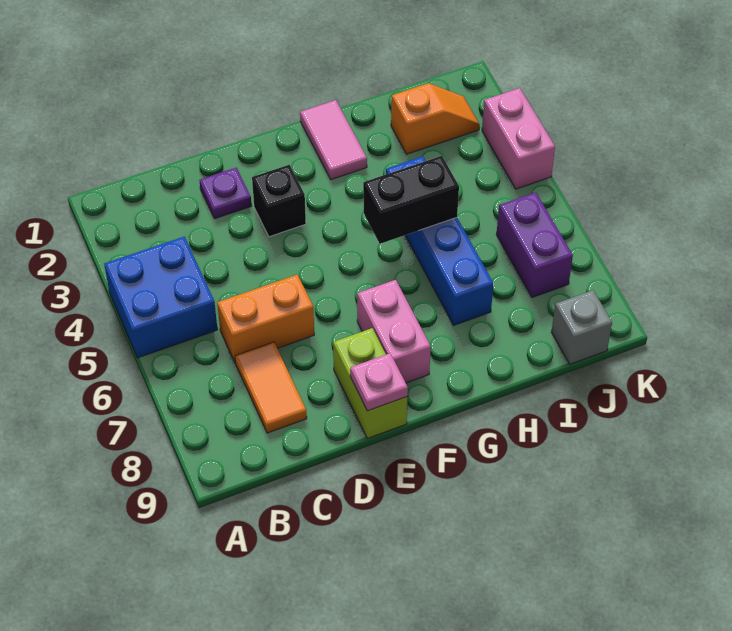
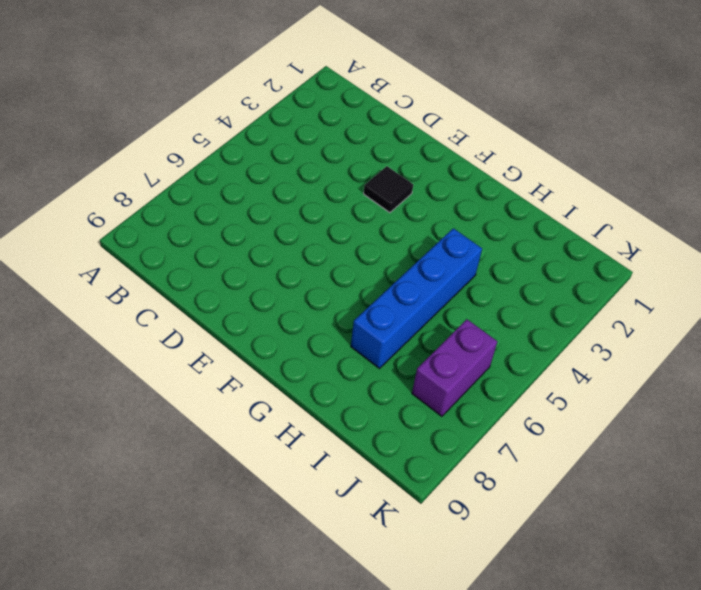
black tile E3 level 1 -> black brick E3 level 1
none -> blue brick A4:B5 level 1
none -> orange brick C6:D6 level 1
none -> orange tile C7:C8 level 1

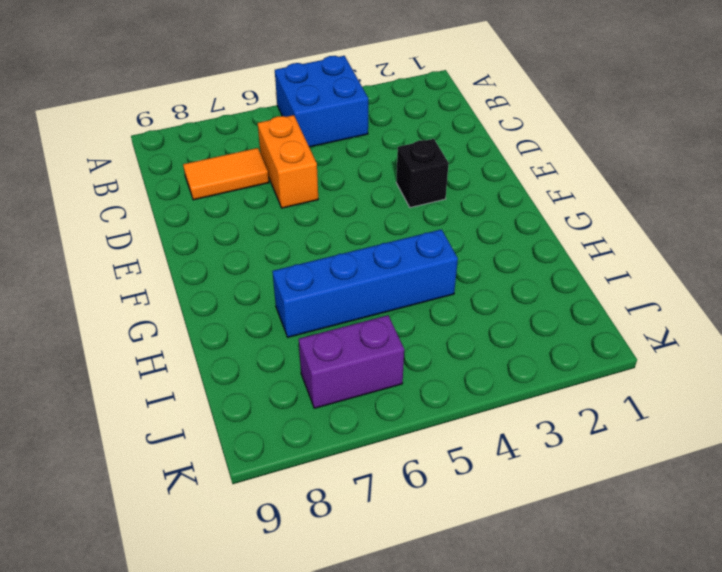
none -> purple plate D2 level 1
none -> lime brick E8:E9 level 1
none -> pink brick F7:F8 level 1

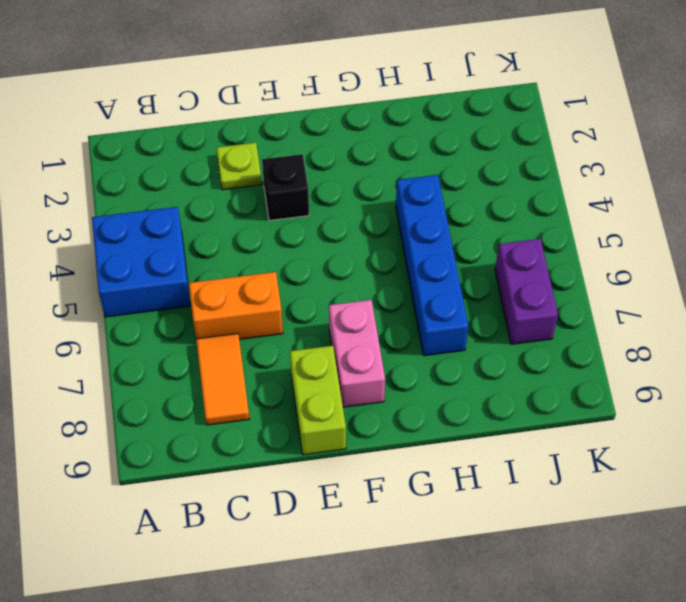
lime plate D2 level 1 -> purple plate D2 level 1
none -> pink tile G1:G2 level 1
none -> orange slope I2:J2 level 1 top I
none -> grey brick J9 level 1

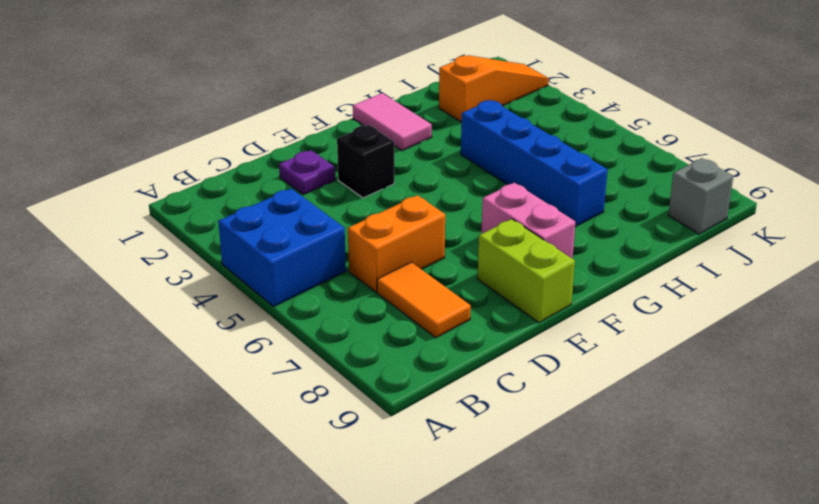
orange slope I2:K2 level 1 top I -> orange slope I2:J2 level 1 top I
none -> purple brick J6:J7 level 1
none -> pink brick K3:K4 level 1
none -> pink plate E9 level 2

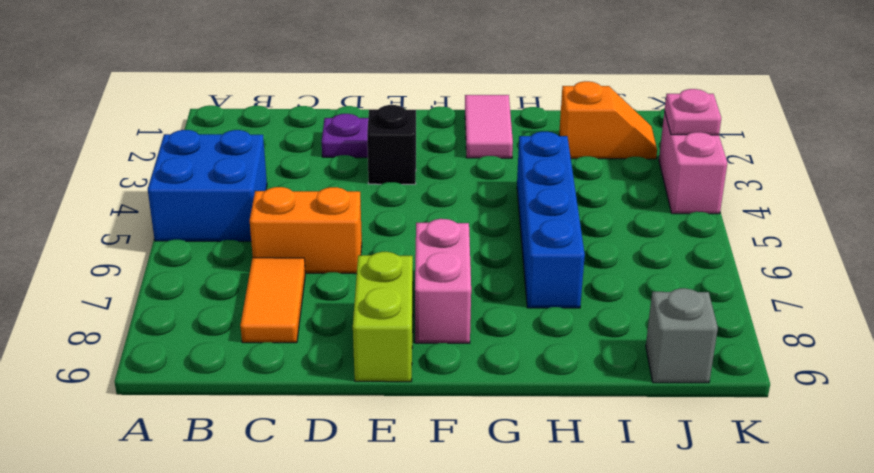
pink plate K3 level 2 -> pink plate E9 level 2
none -> purple brick J6:J7 level 1
none -> black brick G5:H5 level 2

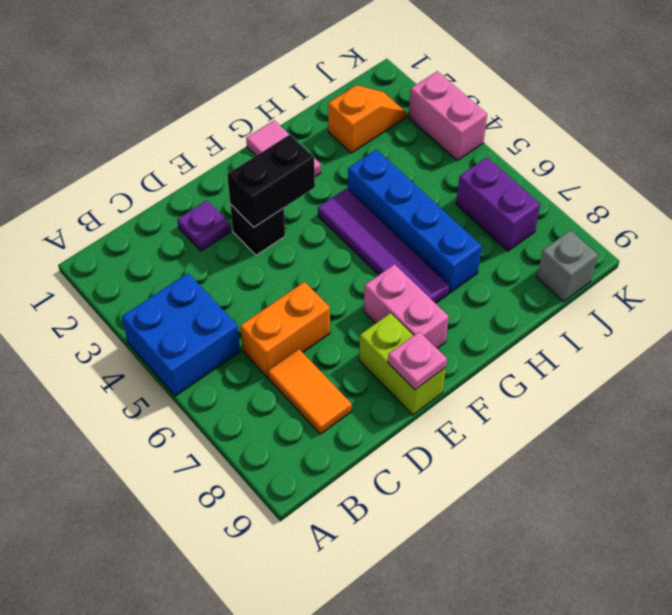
black brick E3:F3 level 2 -> black brick G5:H5 level 2
purple tile G4:G7 level 1 -> none

